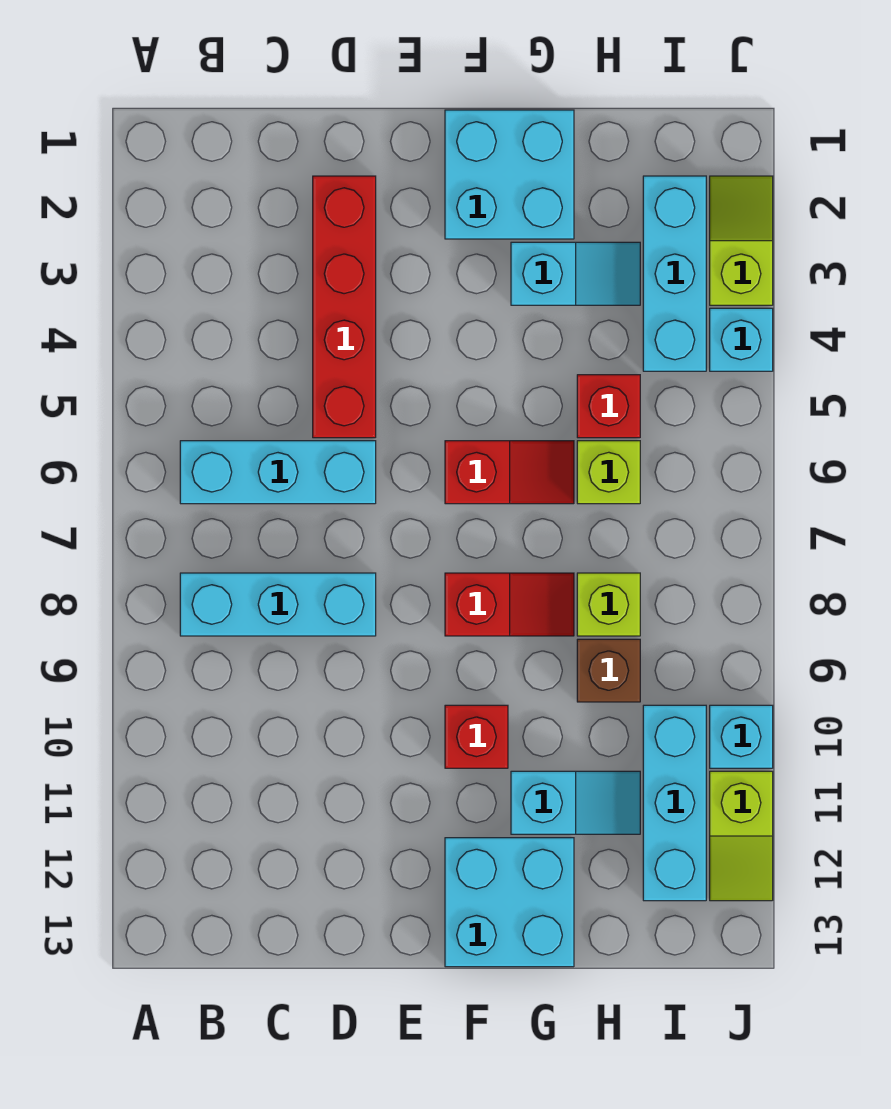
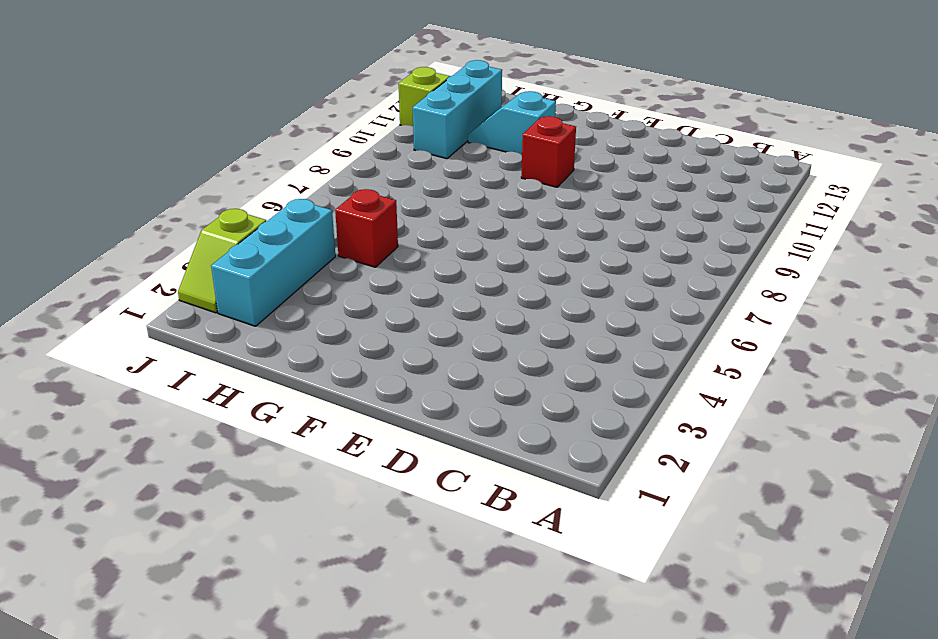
none -> cyan brick B6:D6 level 1
none -> cyan brick B8:D8 level 1
none -> red brick D2:D5 level 1

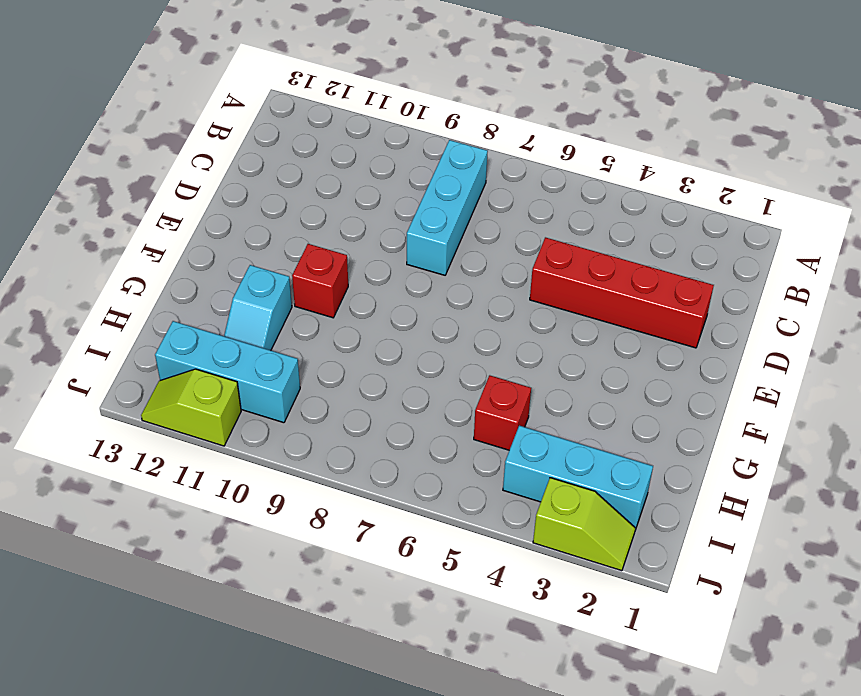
none -> cyan brick B6:D6 level 1
none -> cyan brick F1:G2 level 1
none -> red slope F6:G6 level 1 top F

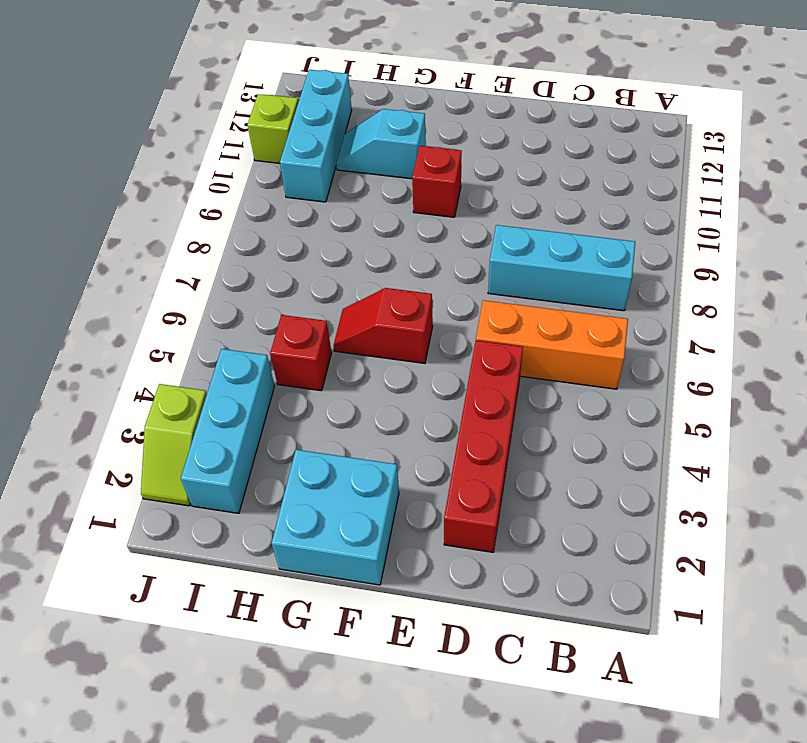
orange brick B6:D6 level 1 -> cyan brick B6:D6 level 1
none -> red slope F8:G8 level 1 top F
none -> cyan brick F12:G13 level 1
none -> cyan slope G3:H3 level 1 top G

